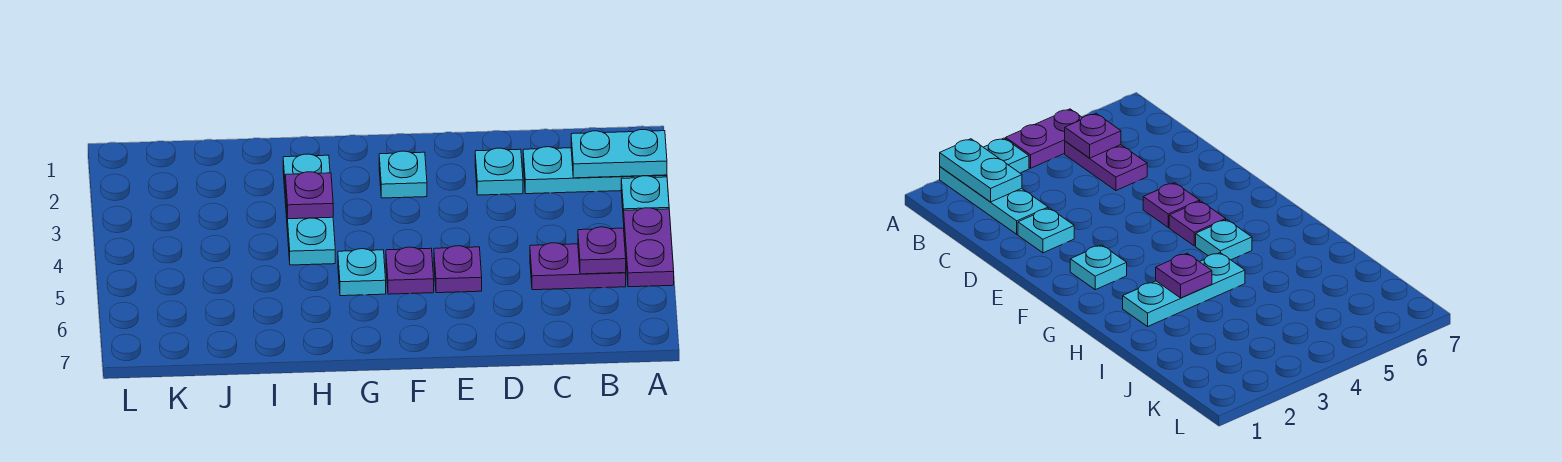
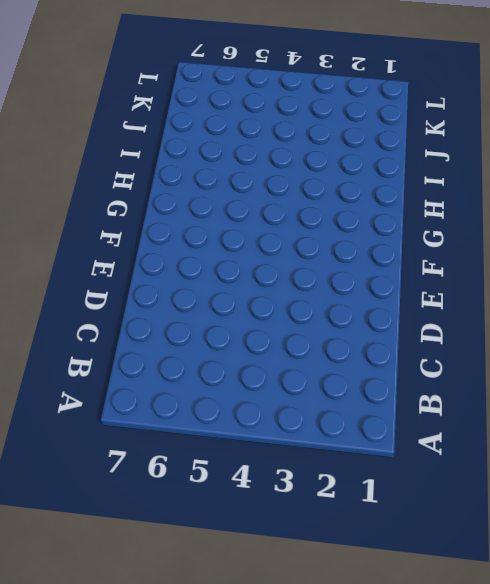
none -> cyan plate A2:C2 level 1
none -> cyan plate A3 level 1
none -> purple plate A4:A5 level 1

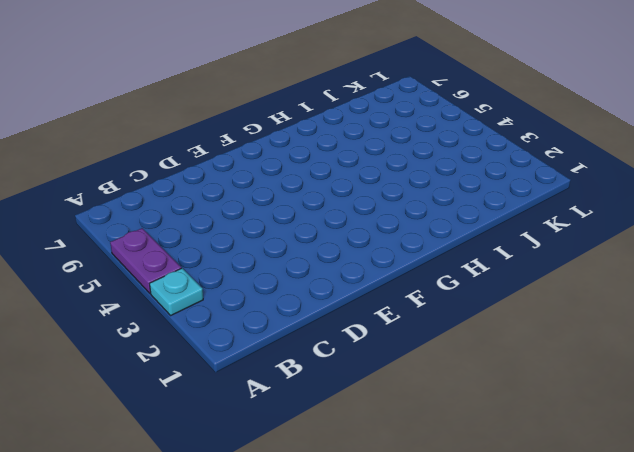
none -> cyan plate A2:C2 level 1
none -> purple plate B5:C5 level 1
none -> cyan plate D2 level 1

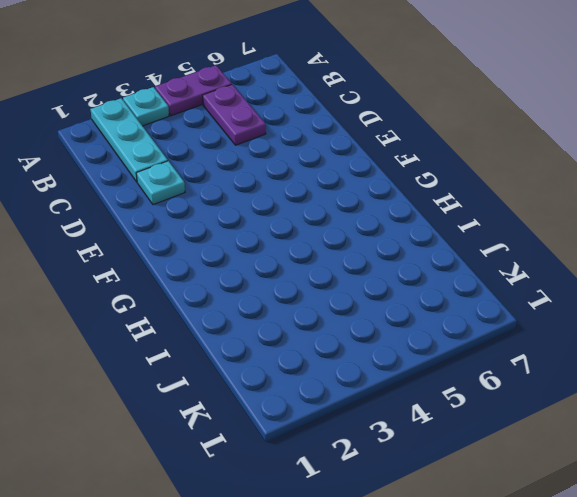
none -> purple plate E5 level 1
none -> cyan plate F2 level 1
none -> purple plate F5 level 1

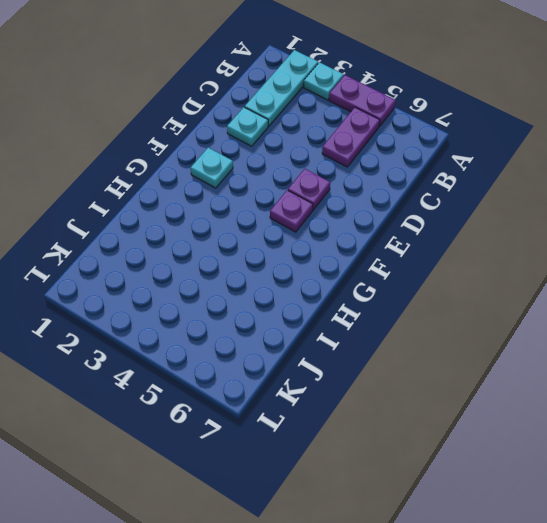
none -> cyan plate G5 level 1
none -> cyan plate H2:H4 level 1
none -> cyan plate A2:B2 level 2

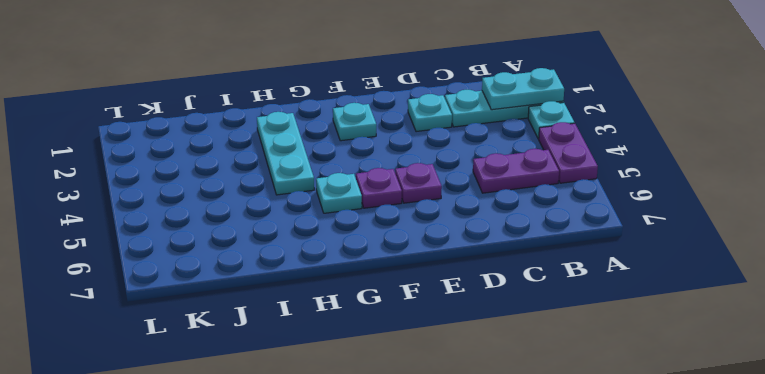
none -> purple plate B5 level 2
none -> purple plate H3 level 2

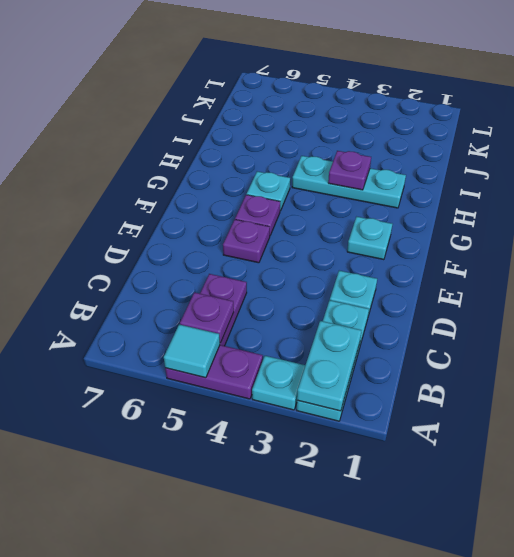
cyan tile A5 level 2 -> none

